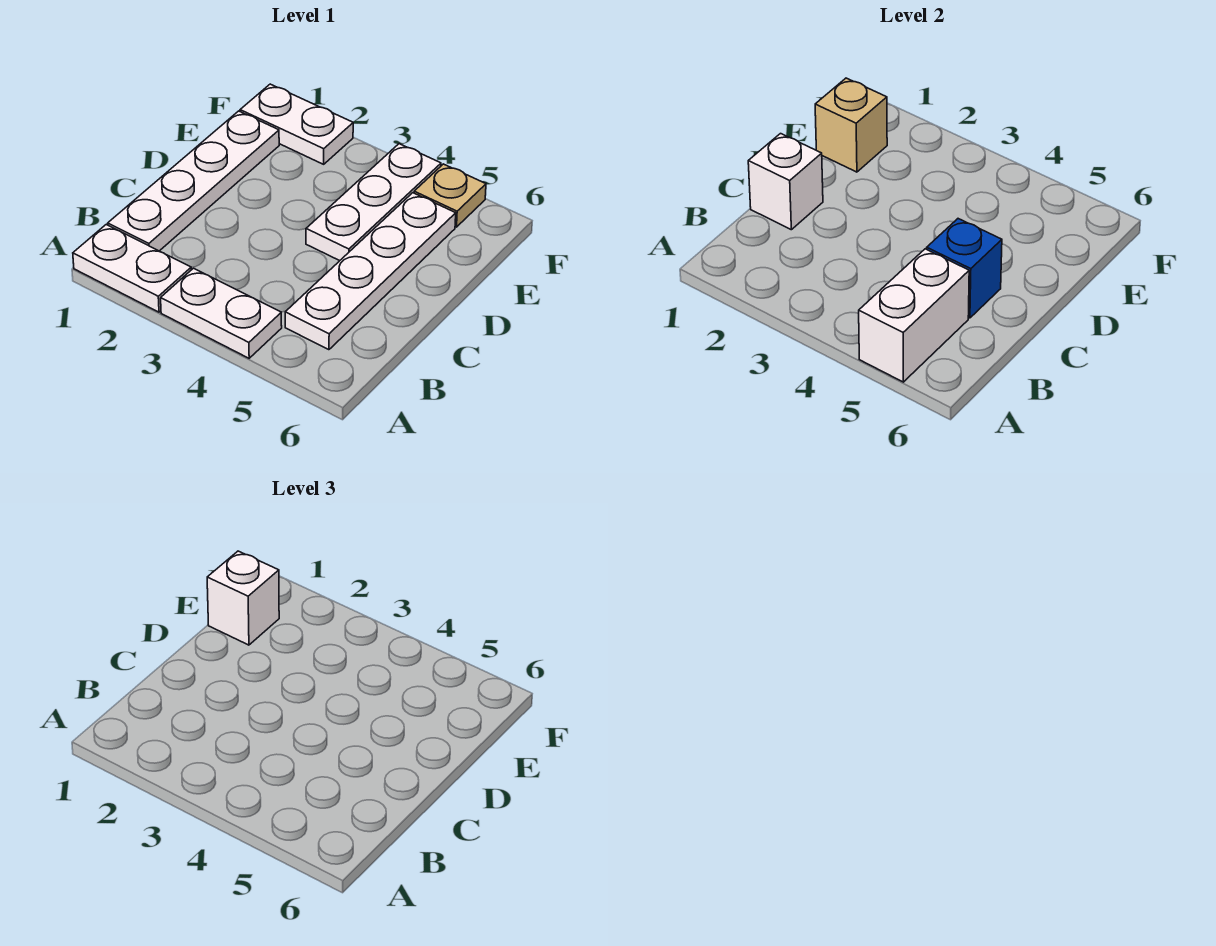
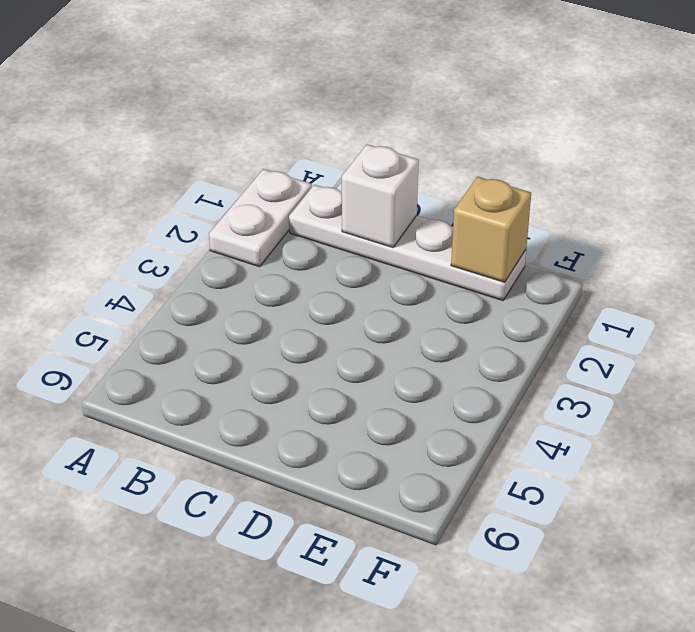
none -> white plate A3:A4 level 1
none -> white plate B5:E5 level 1
none -> white plate D4:F4 level 1

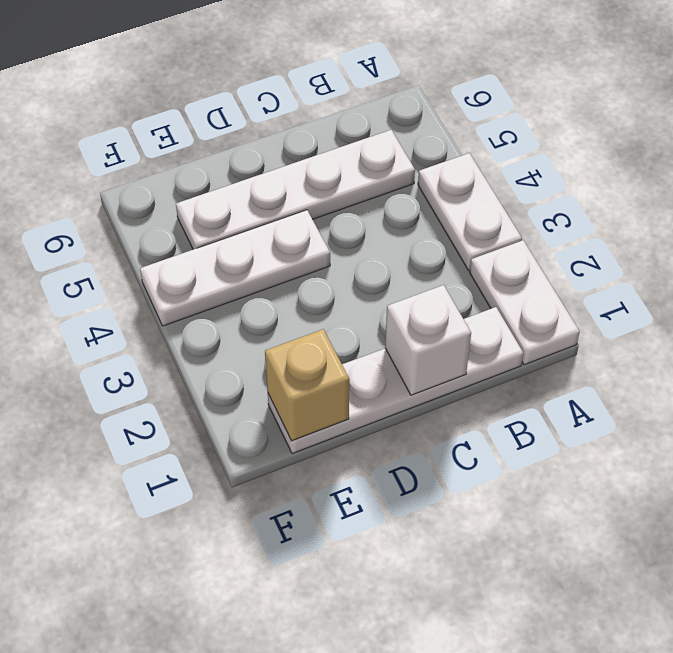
none -> white plate F1:F2 level 1
none -> tan plate F5 level 1
none -> white brick A5:B5 level 2

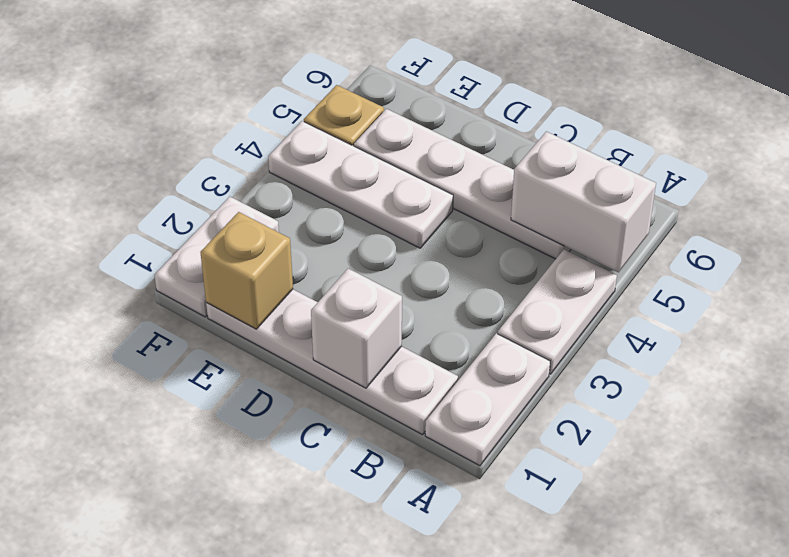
none -> blue brick C5 level 2
none -> white brick E1 level 3

